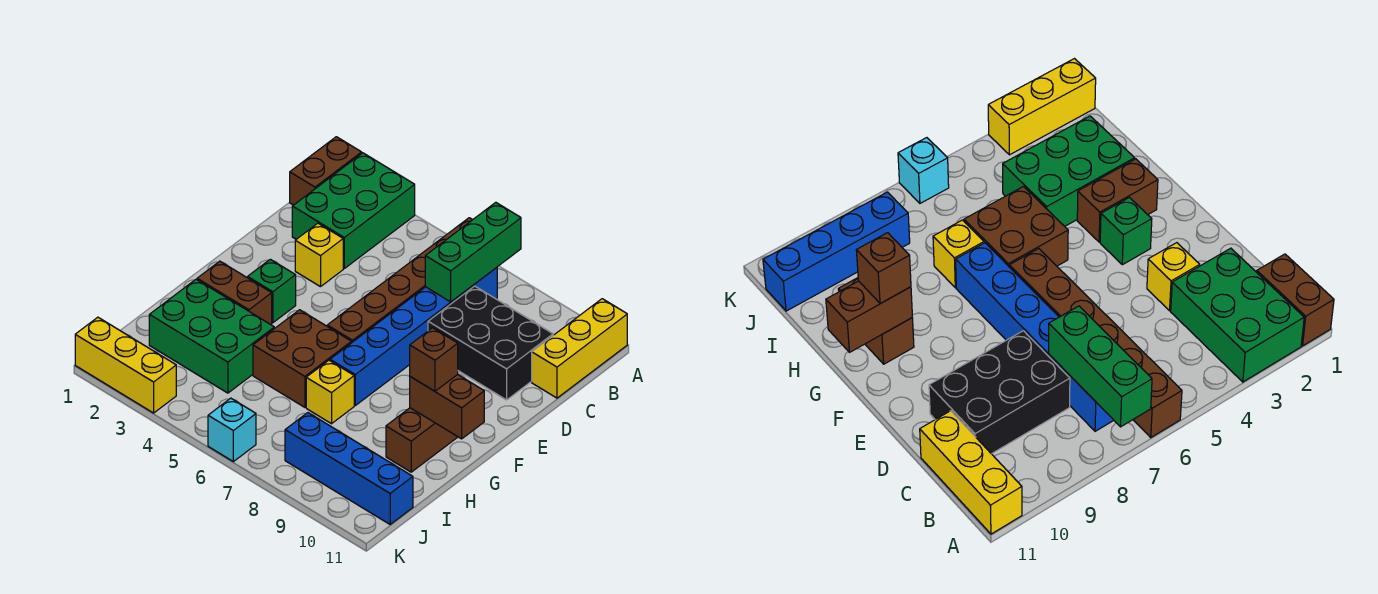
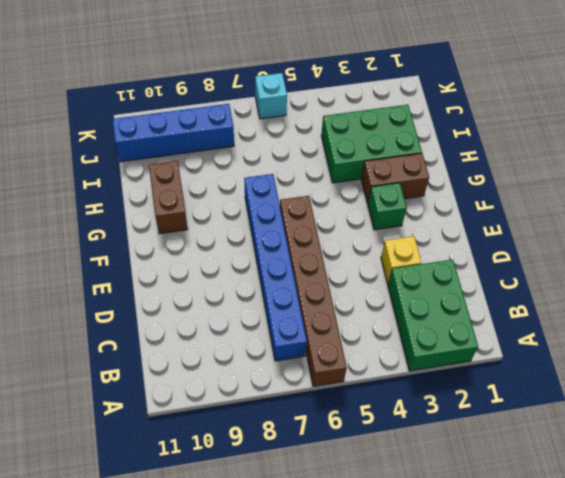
none -> brown brick A1:B1 level 1
none -> yellow brick A11:C11 level 1
none -> black brick C8:D10 level 1

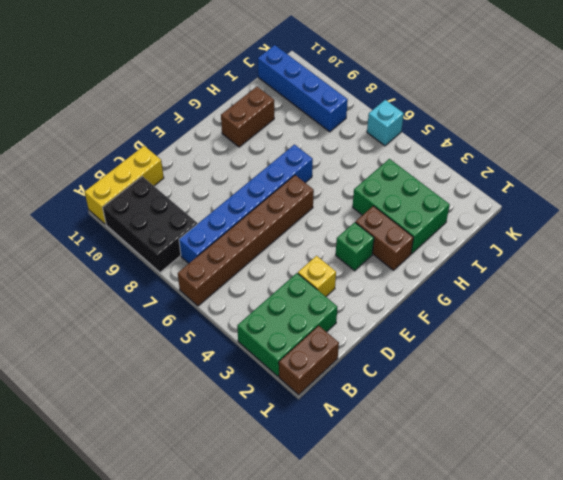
black brick A8:B10 level 1 -> black brick C8:D10 level 1
none -> brown brick G5:H6 level 1
none -> yellow brick H7 level 1
none -> yellow brick K1:K3 level 1

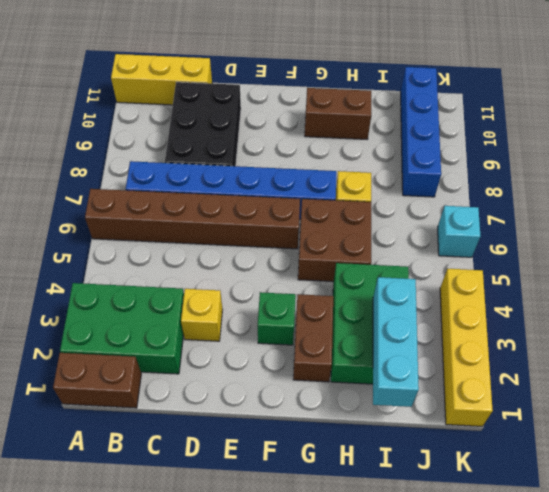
cyan brick I1:I3 level 2 -> none
yellow brick K1:K4 level 1 -> yellow brick K1:K3 level 1
none -> green brick A7:C7 level 2
none -> brown brick G10:G11 level 2
none -> brown brick G10 level 3

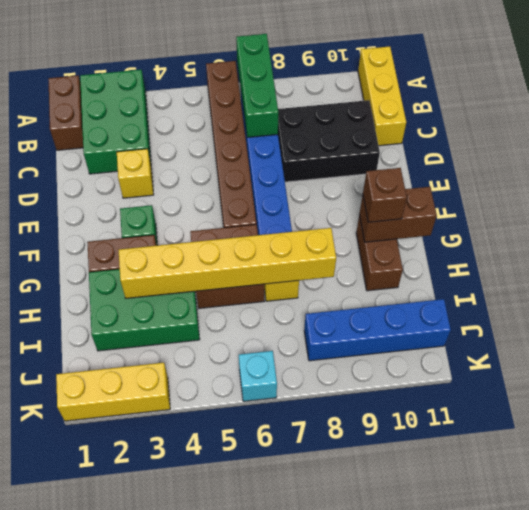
yellow brick H3:H8 level 2 -> none

